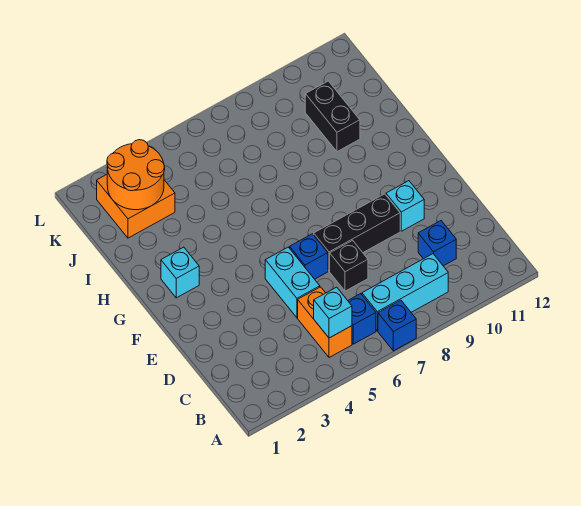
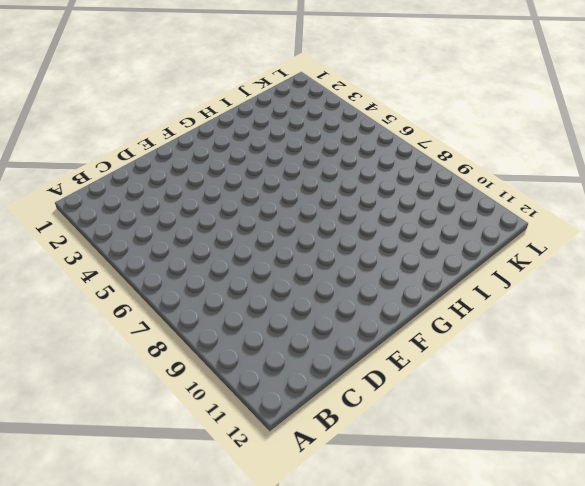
none -> blue brick A7 level 1
none -> orange brick B5:C5 level 1
none -> blue brick B6 level 1

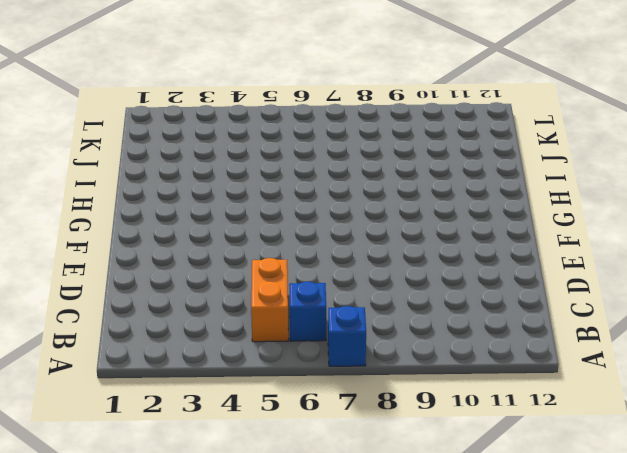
none -> cyan brick B7:B9 level 1
none -> blue brick C10 level 1
none -> cyan brick D5:E5 level 1

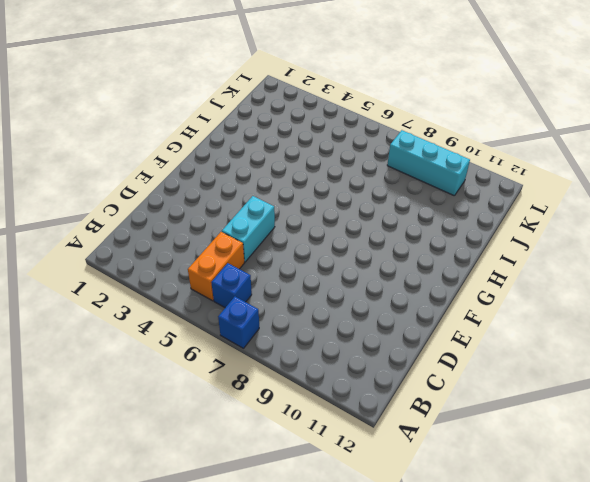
cyan brick K8:K10 level 1 -> cyan brick B7:B9 level 1
none -> blue brick C10 level 1
none -> black brick D7 level 1
none -> blue brick E6 level 1

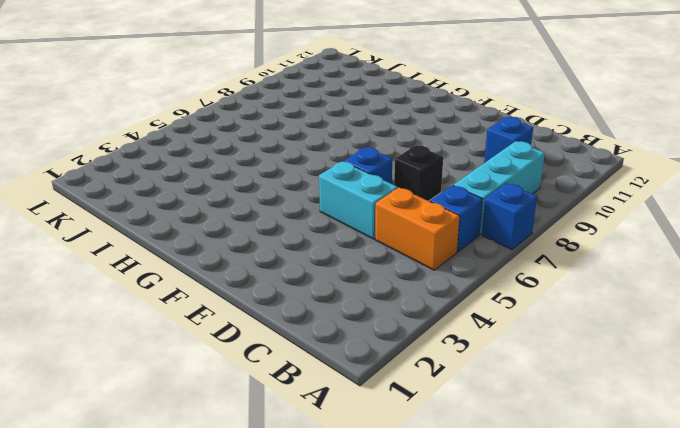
none -> black brick E7:E9 level 1
none -> cyan brick E10 level 1
none -> cyan brick G2 level 1

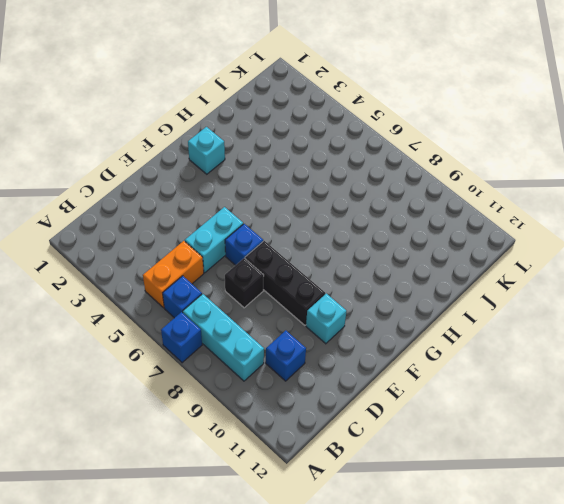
none -> black brick I10:J10 level 1
none -> orange brick J2:K3 level 1
none -> cyan brick B5 level 2

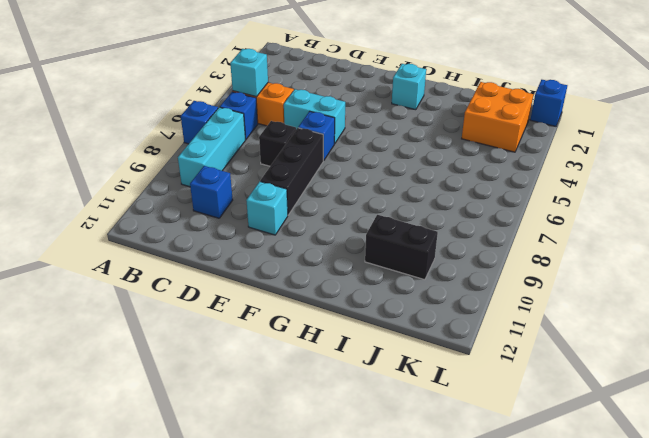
blue brick L1 level 1 -> none
none -> orange round brick J2:K3 level 2

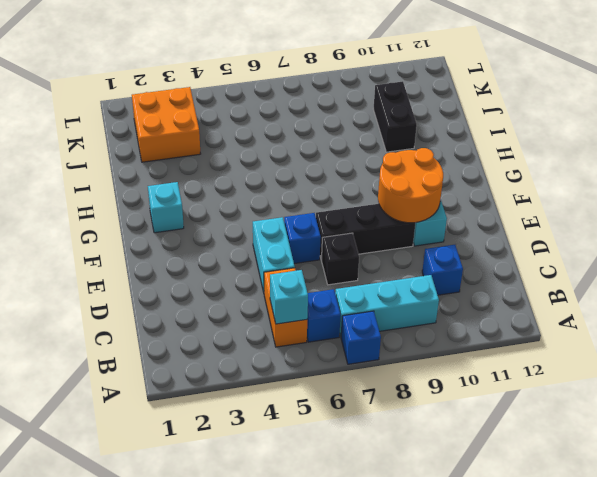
orange round brick E9:F10 level 2 -> orange round brick J2:K3 level 2

